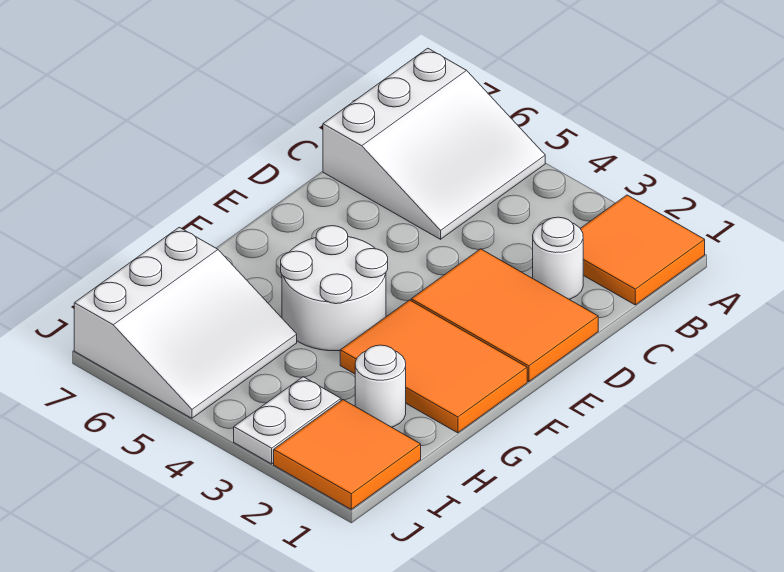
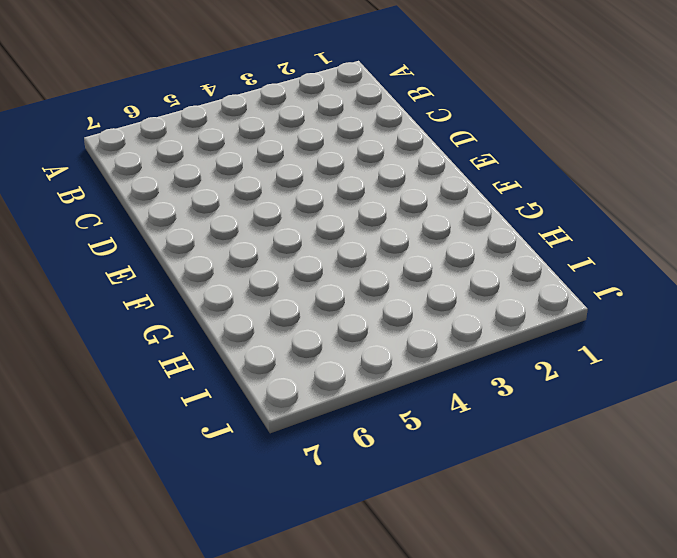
none -> orange tile A1:B2 level 1
none -> white slope A5:C7 level 1 top 7

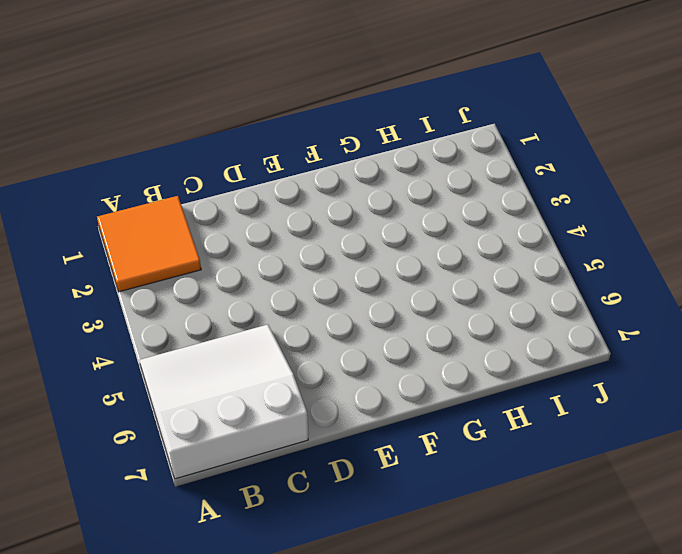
none -> white round brick C2 level 1
none -> orange tile D1:E3 level 1

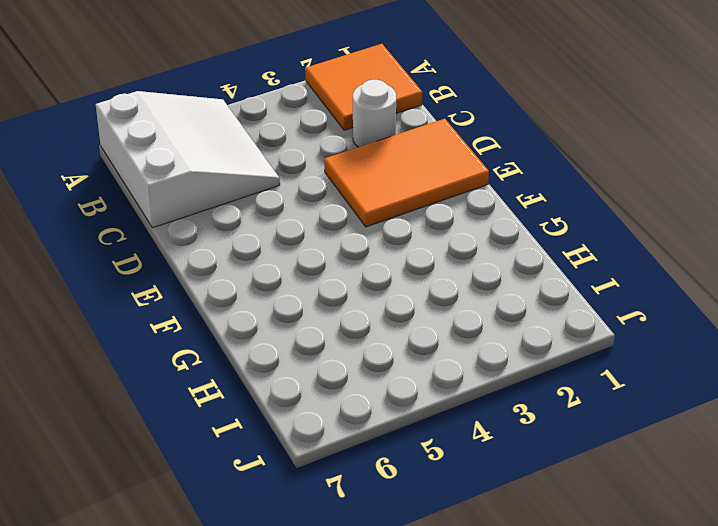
none -> orange tile F1:G3 level 1
none -> white round brick F4:G5 level 1

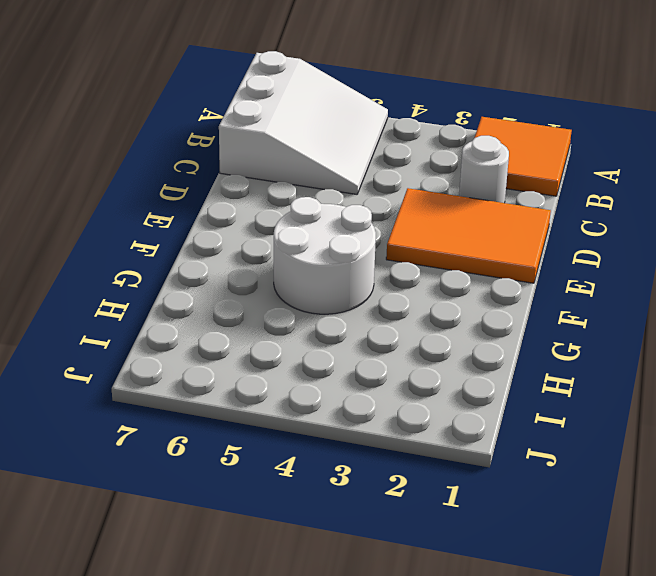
none -> orange tile F1:G3 level 1
none -> white round brick H2 level 1

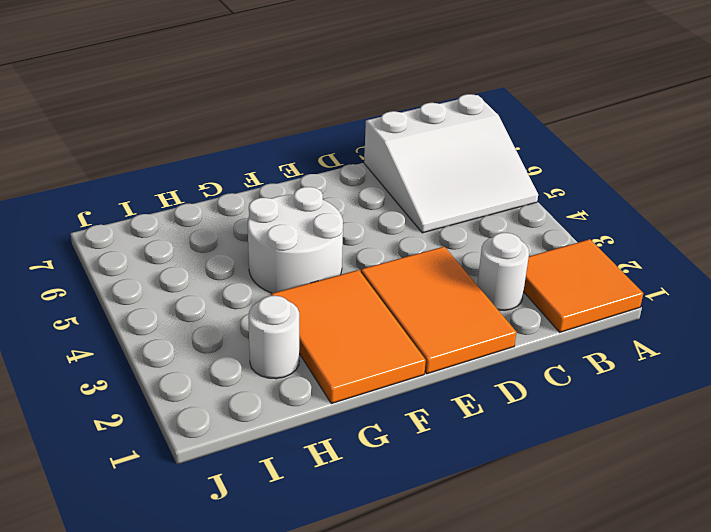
none -> white slope H5:J7 level 1 top 7
none -> orange tile I1:J2 level 1

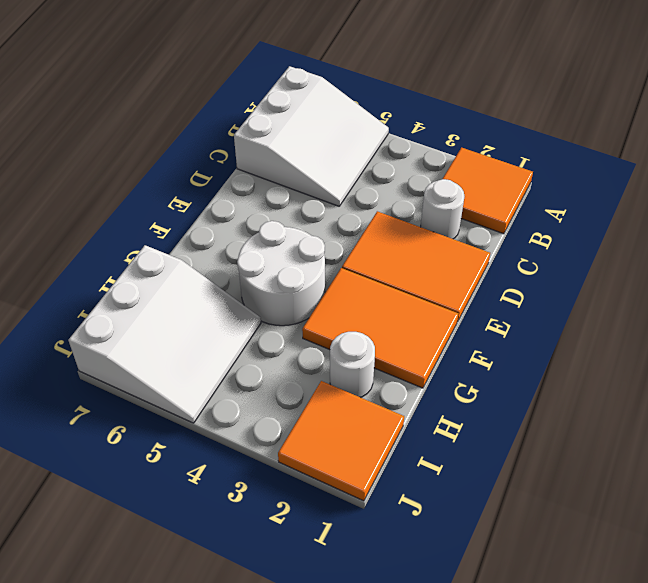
none -> white plate I3:J3 level 1

